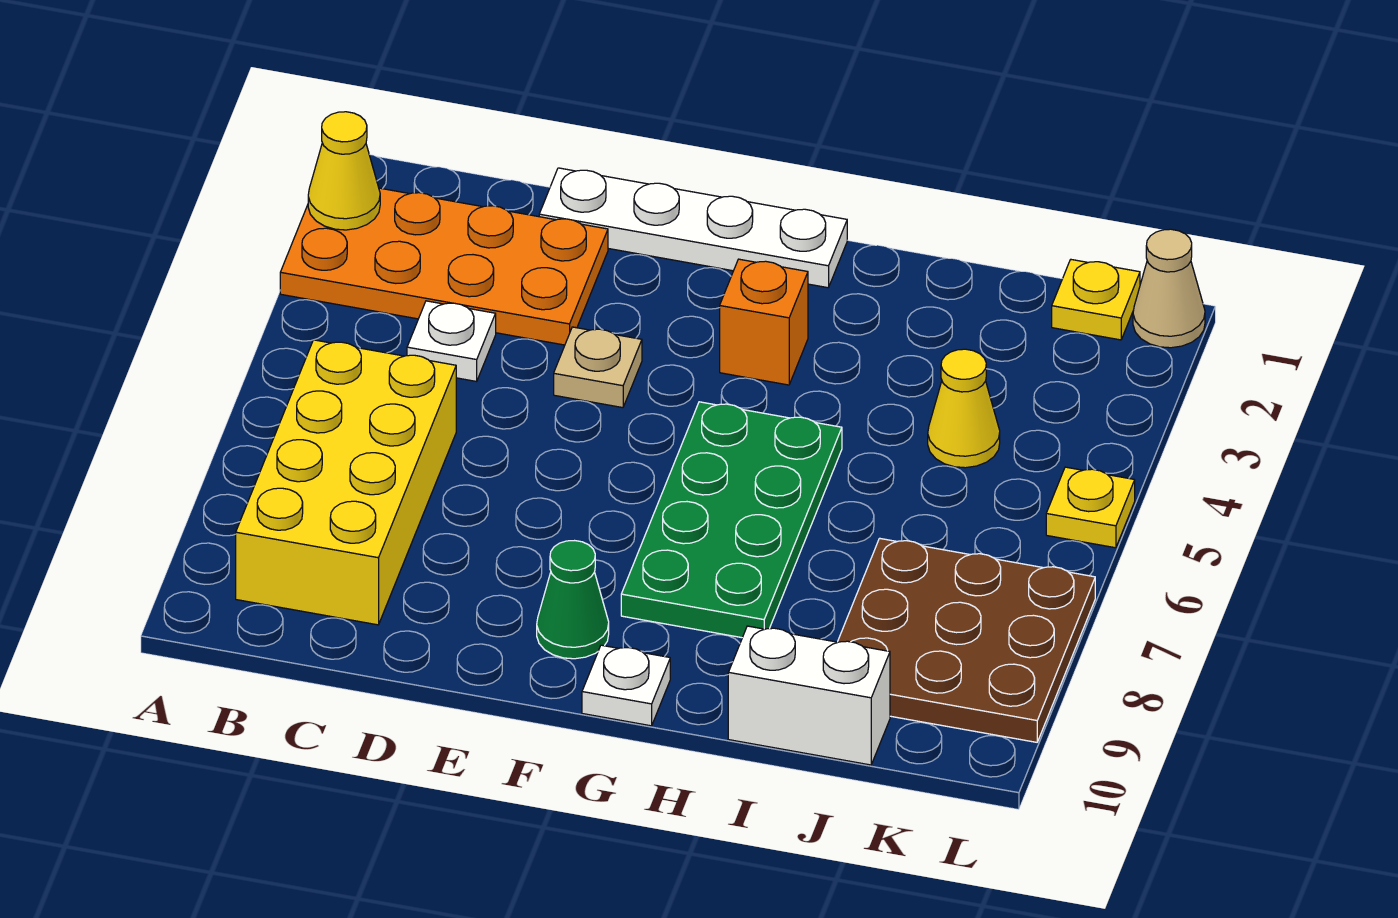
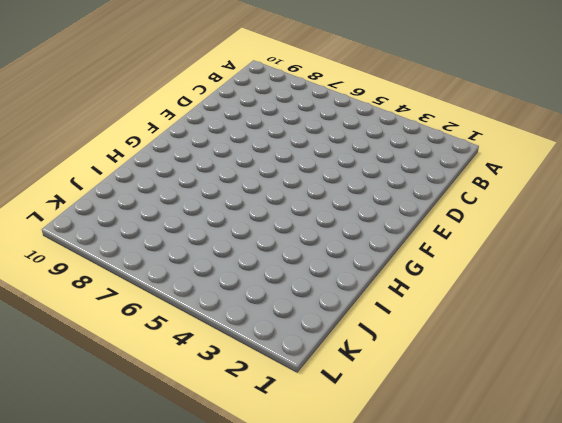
none -> orange plate A2:D3 level 1
none -> yellow brick B6:C9 level 1
none -> white plate C4 level 1

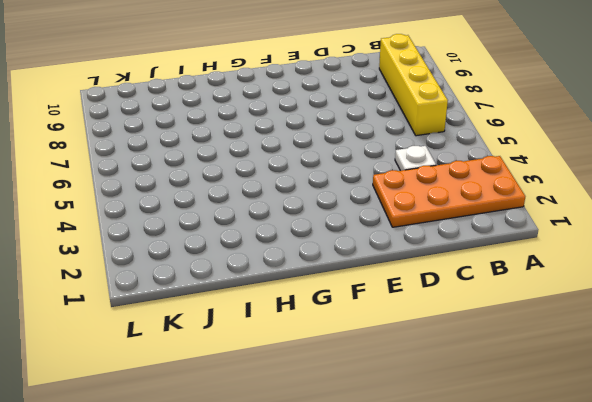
yellow brick B6:B9 level 1 -> yellow brick B6:C9 level 1
none -> white plate D1:G1 level 1
none -> tan plate E4 level 1
none -> green cone F9 level 1

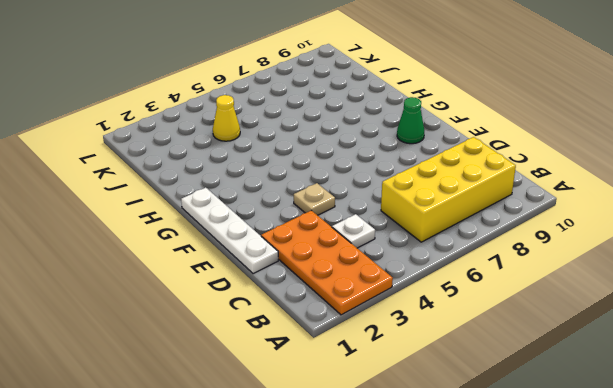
none -> orange brick G3 level 1
none -> green plate G5:H8 level 1
none -> white plate G10 level 1

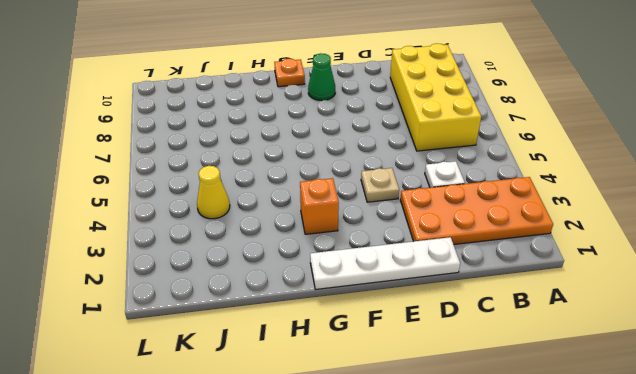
orange plate G10 level 1 -> white plate G10 level 1
none -> green plate G5:H8 level 1
none -> white brick I10:J10 level 1
none -> brown plate J7:L9 level 1

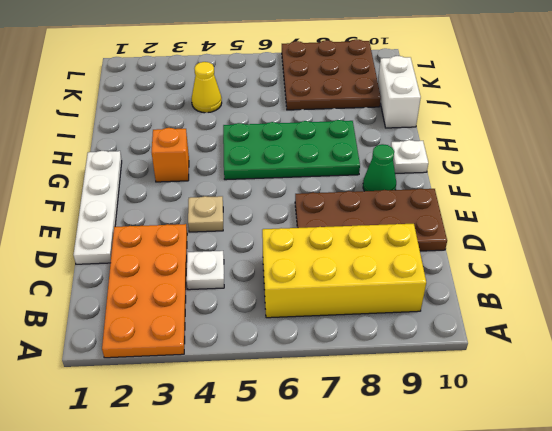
brown plate D7:E10 level 1 -> none
none -> yellow plate K1 level 1
none -> tan cone L1 level 1
none -> yellow plate L5 level 1

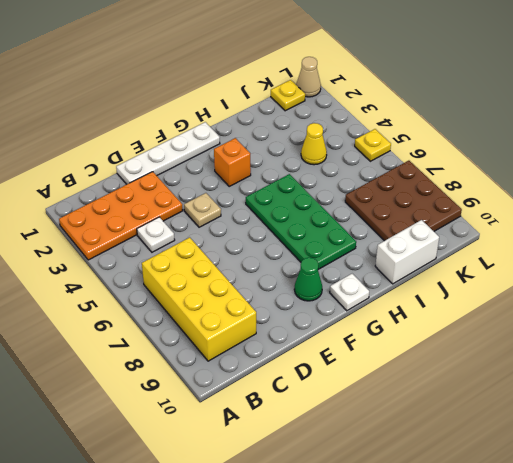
none -> yellow cone A2 level 2

